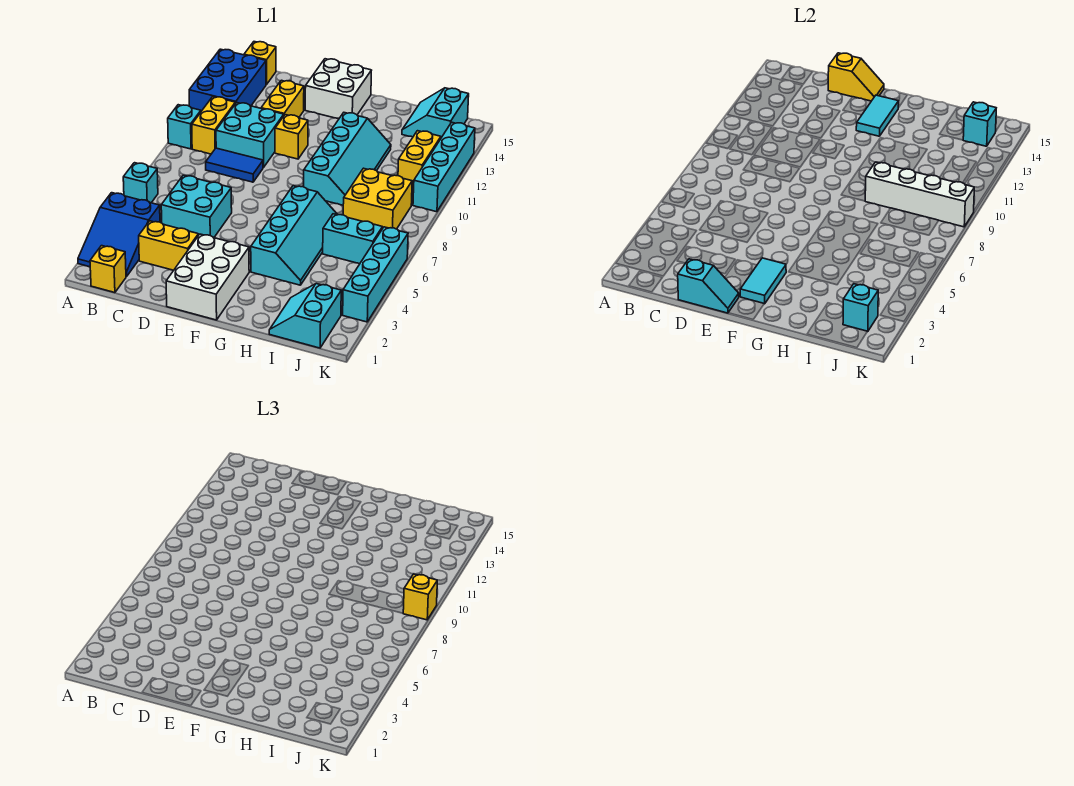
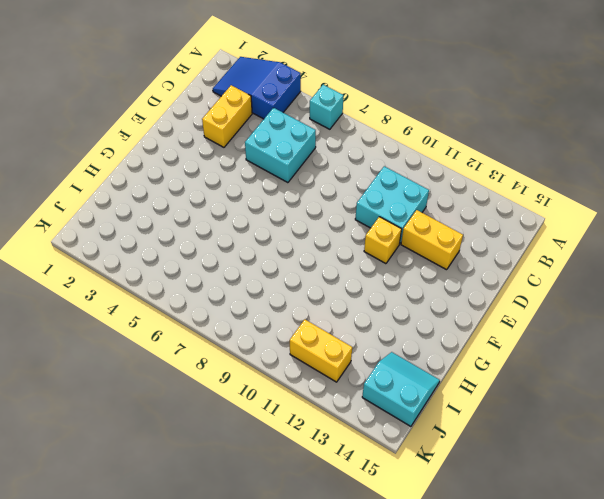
none -> cyan brick A10 level 1
none -> blue brick A12:B14 level 1
none -> yellow brick B1 level 1
none -> yellow brick B10:B11 level 1

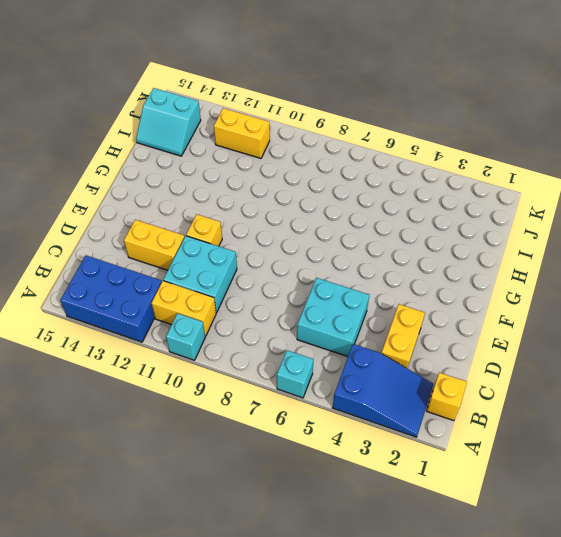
none -> yellow brick B15 level 1
none -> blue tile C9:D9 level 1
none -> white brick E1:F3 level 1
none -> white brick E14:F15 level 1

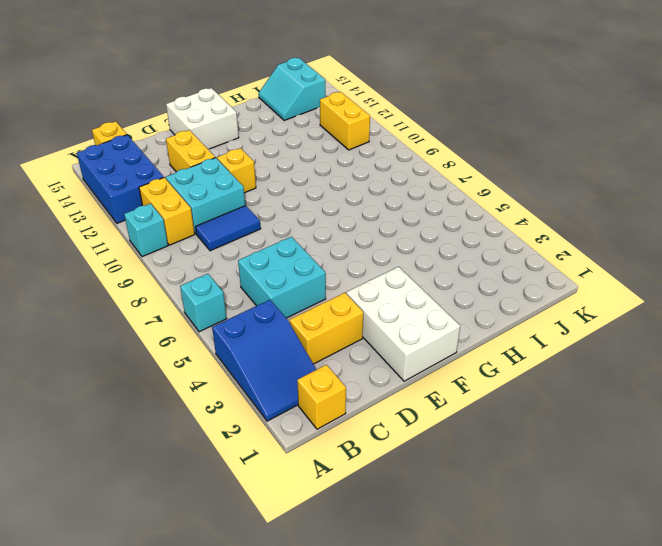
none -> cyan slope G4:H7 level 1 top G
none -> cyan slope G9:H12 level 1 top G
none -> cyan slope I1:J2 level 1 top J
none -> cyan brick I6:J6 level 1

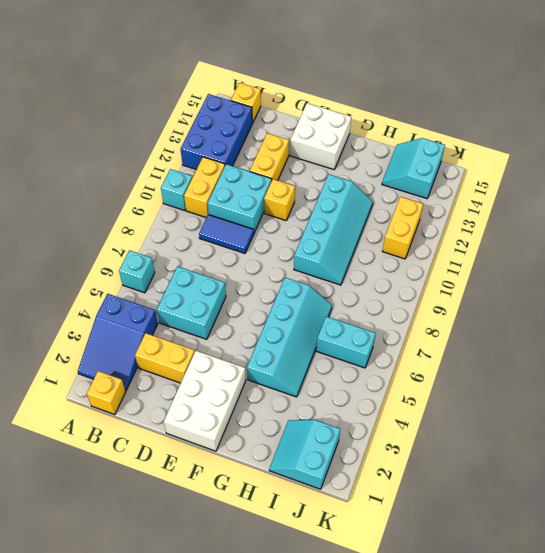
none -> yellow brick I8:J9 level 1
none -> cyan brick K3:K6 level 1
none -> cyan brick K10:K13 level 1
none -> cyan slope D1:E1 level 2 top D

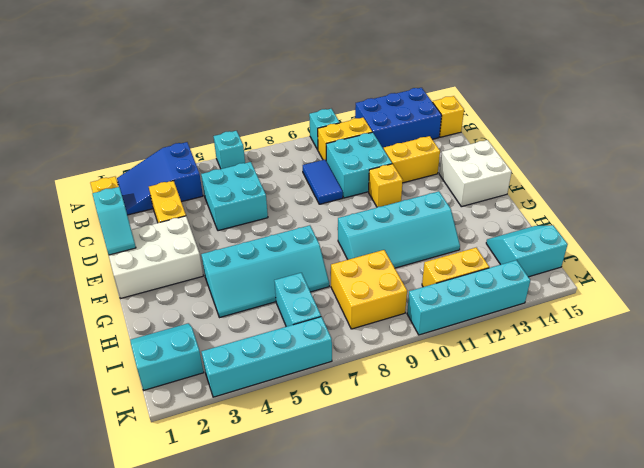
none -> yellow slope D15:E15 level 2 top D
none -> cyan tile F2:F3 level 2
none -> cyan tile F13:F14 level 2
none -> white brick H9:K9 level 2

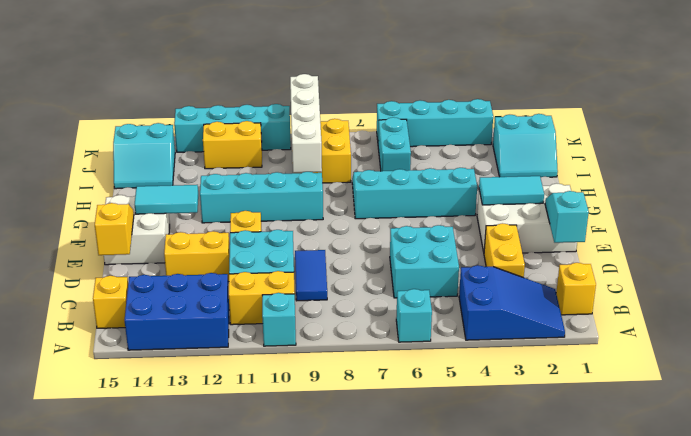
none -> cyan brick J2 level 2
none -> cyan brick J14 level 2
none -> yellow brick K9 level 3

